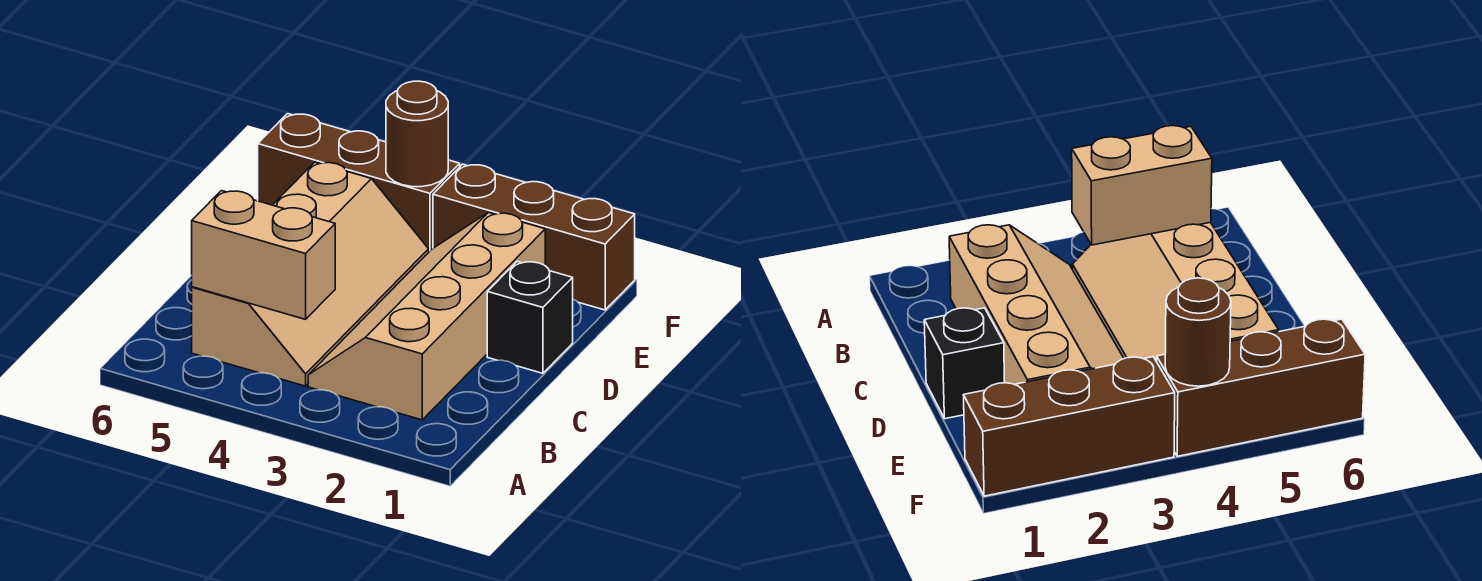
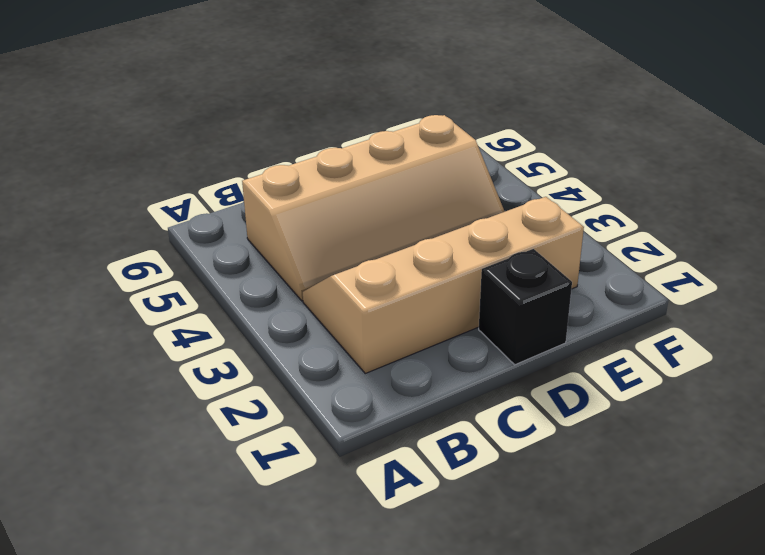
none -> brown brick F1:F3 level 1
none -> brown brick F4:F6 level 1

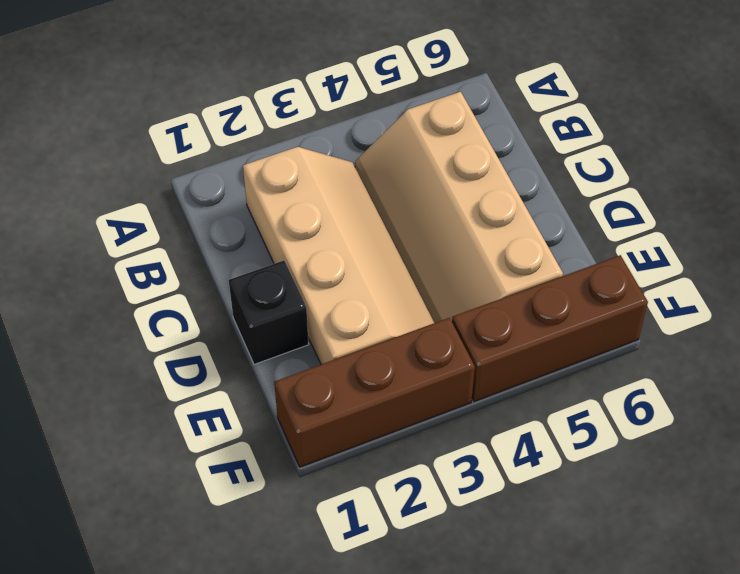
none -> tan brick B4:B5 level 2
none -> brown round brick F4 level 2

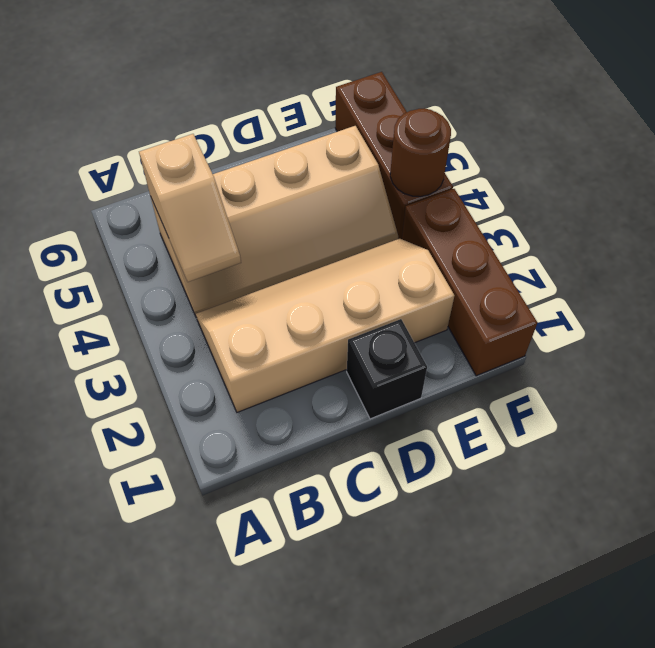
tan slope B4:B5 level 2 top 5 -> tan brick B4:B5 level 2

